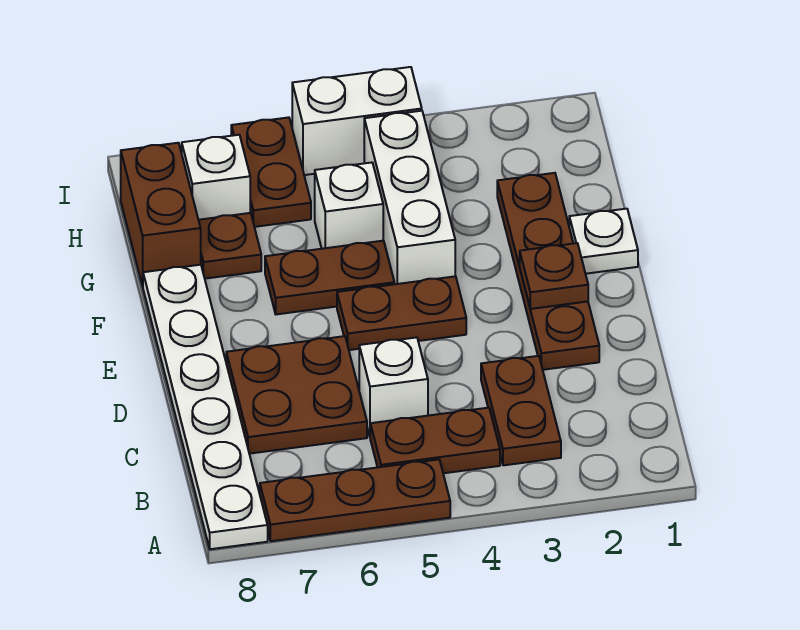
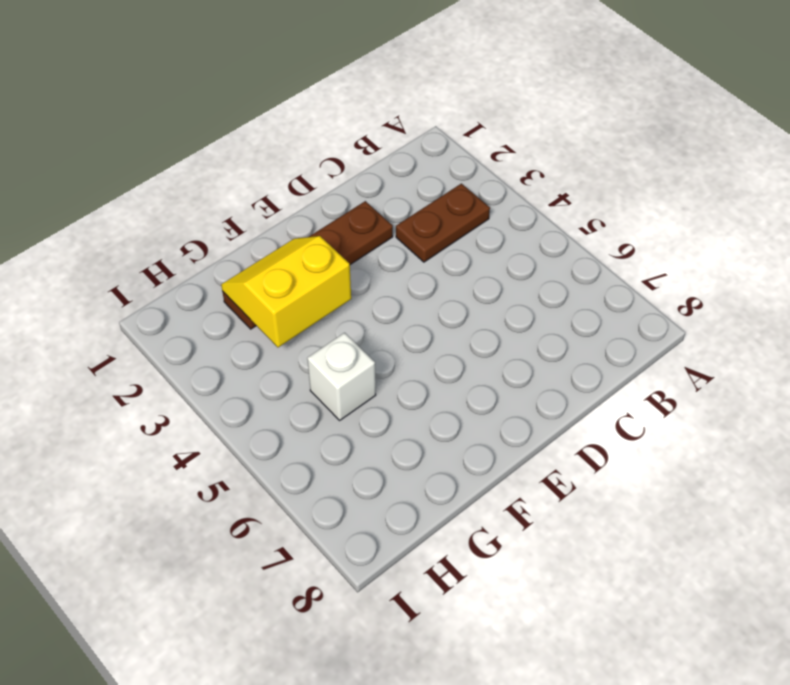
yellow slope F2:G3 level 2 top 3 -> none
none -> brown plate A5:A7 level 1
none -> white plate A8:F8 level 1
none -> brown plate B4:B5 level 1

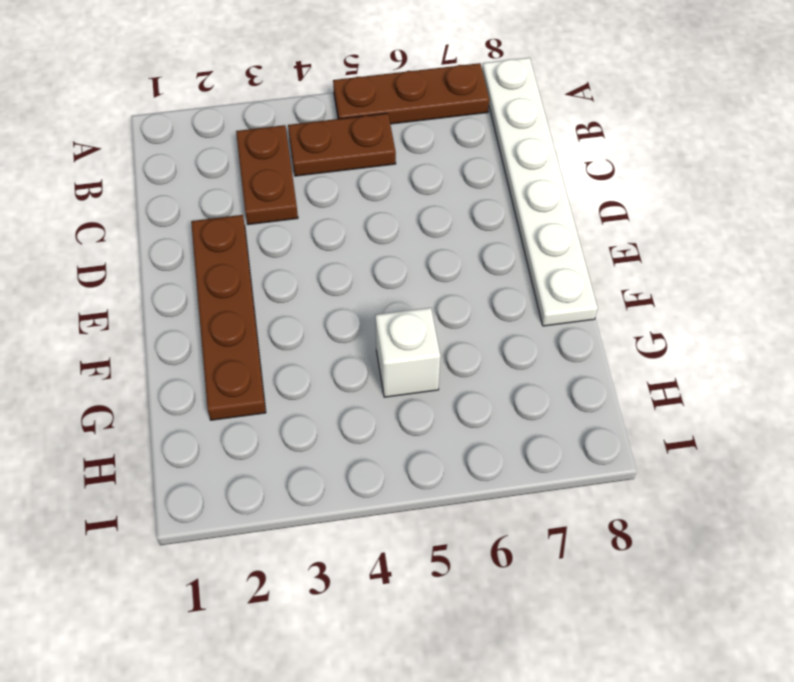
none -> white brick C5 level 1
none -> brown plate C6:D7 level 1
none -> brown plate E4:E5 level 1

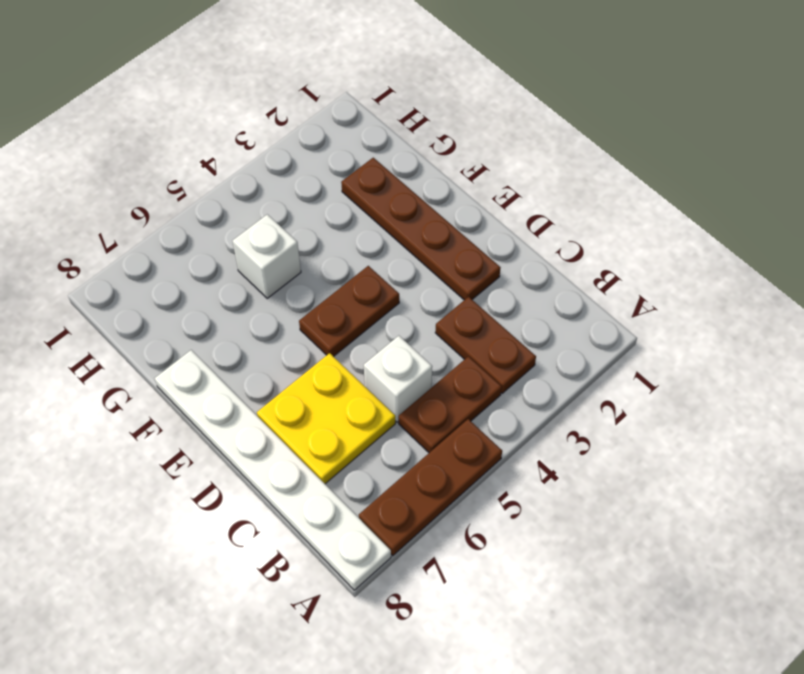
yellow plate C6:D7 level 1 -> brown plate C6:D7 level 1
none -> white plate F1 level 1
none -> white brick F4:H4 level 1
none -> brown plate F5:F6 level 1

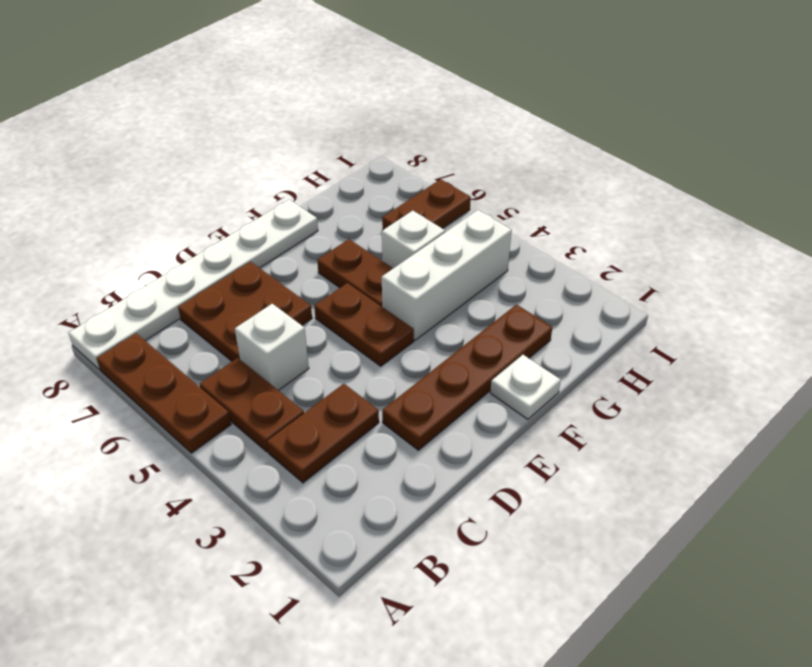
none -> brown plate G7 level 1
none -> brown brick G8:H8 level 1
none -> white brick H7 level 1

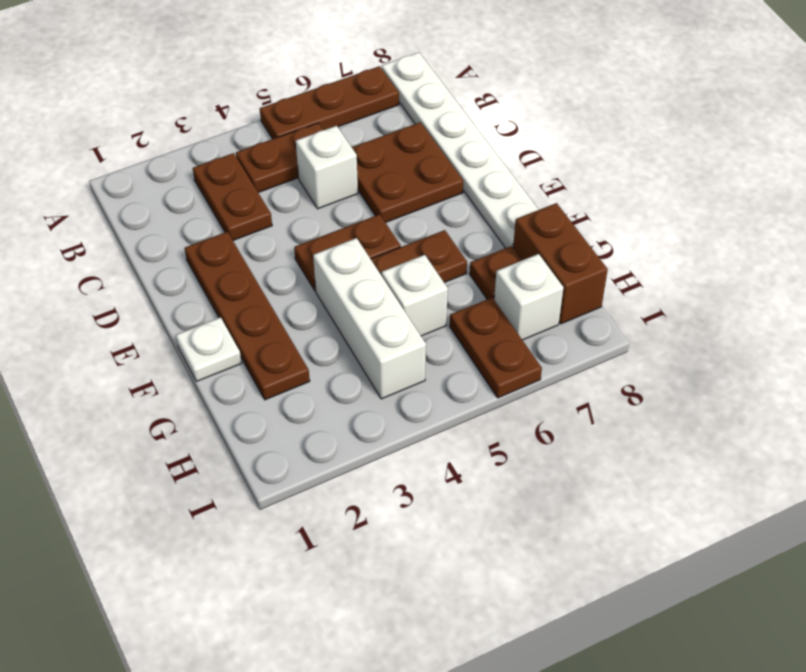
none -> white brick I4:I5 level 1
none -> brown plate E2 level 2

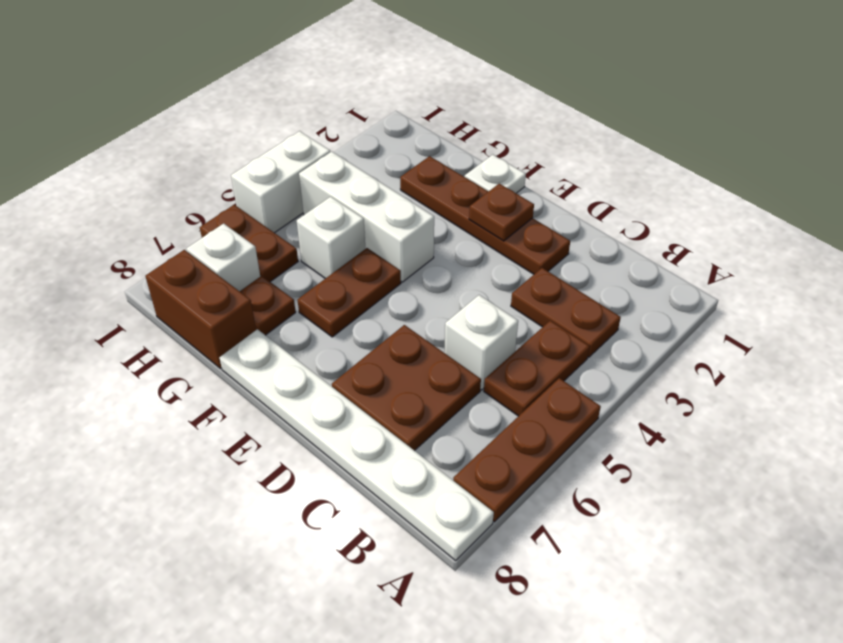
none -> brown plate E4:E5 level 1

